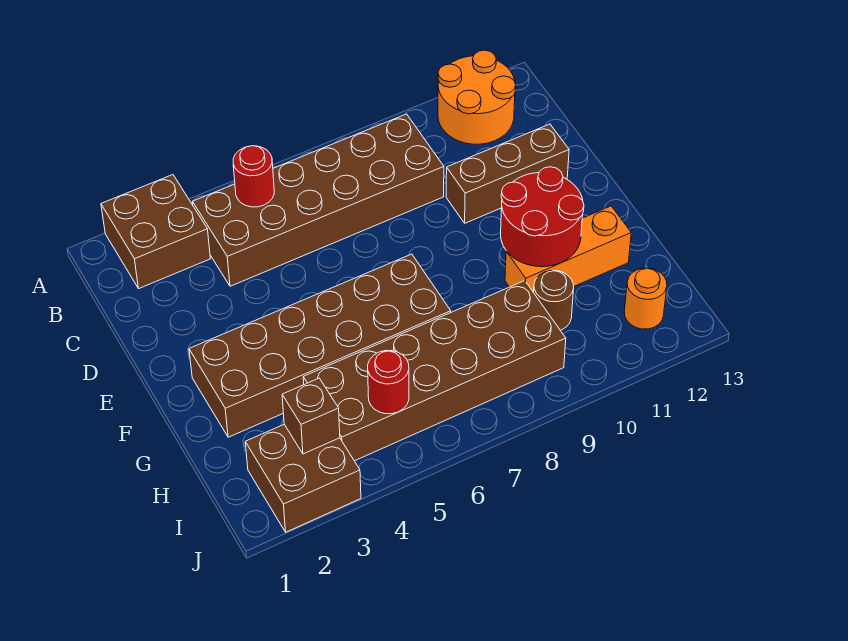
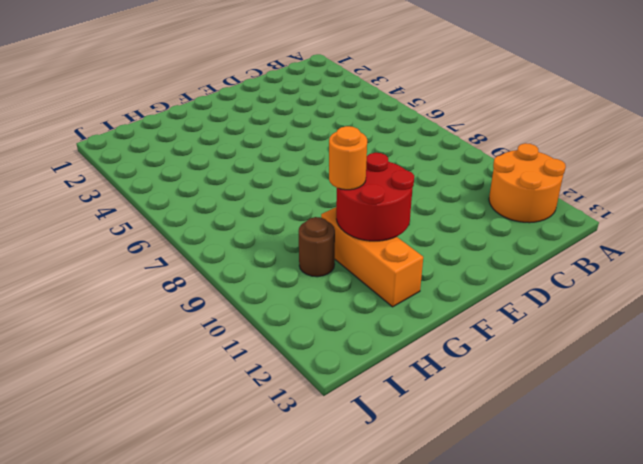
orange round brick G10 level 3 -> orange round brick I12 level 1
none -> brown brick A2:B3 level 1
none -> brown brick B4:C9 level 1
none -> brown brick D10:D12 level 1

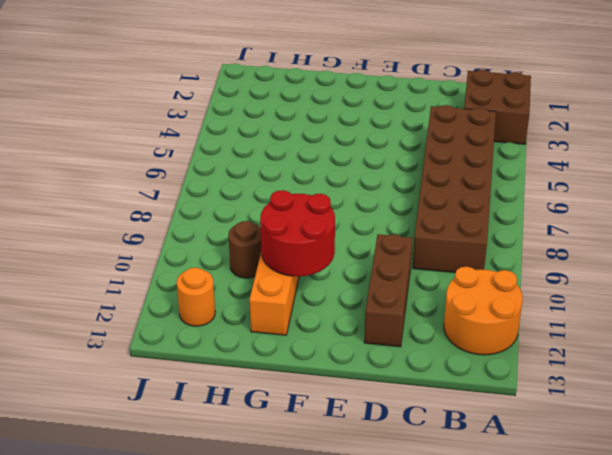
none -> brown brick F2:G7 level 1
none -> brown brick H4:I9 level 1
none -> brown brick I2:J3 level 1

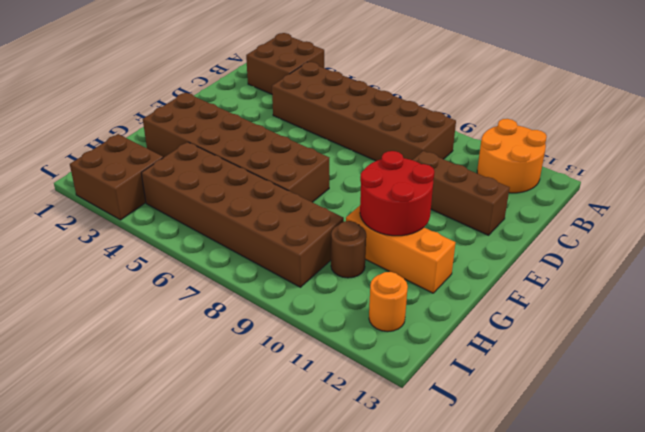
none -> red round brick B5 level 2
none -> brown brick I3 level 2
none -> red round brick I5 level 2

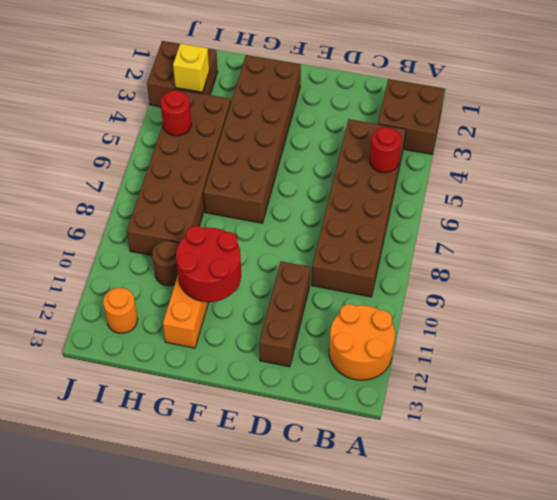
yellow brick I3 level 2 -> brown brick I3 level 2

